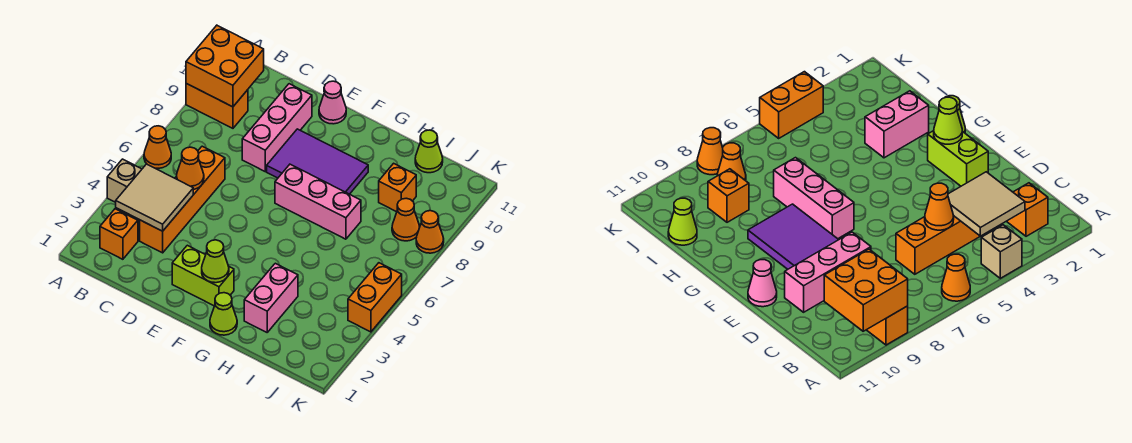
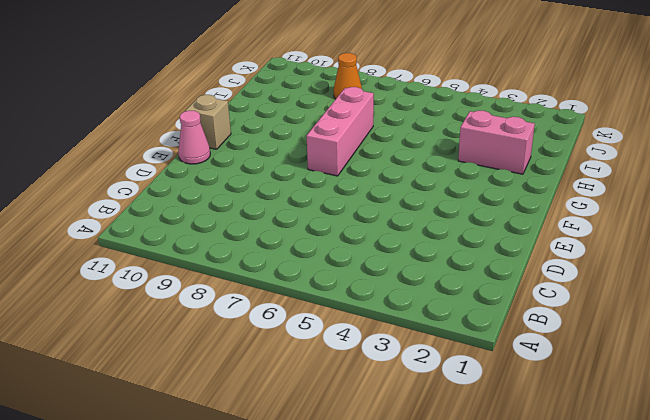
tan brick F11 level 1 -> tan brick A4 level 1
none -> orange cone A6 level 1
none -> orange brick A9:B9 level 1
none -> orange brick B2 level 1

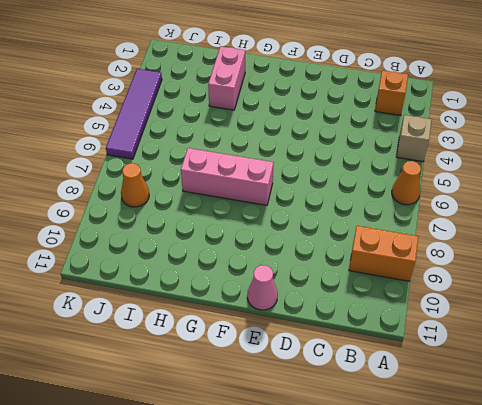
purple tile K3:K6 level 1 -> orange brick K4:K5 level 1
none -> orange brick C3:C6 level 1
none -> pink brick D8:D10 level 1
none -> lime brick E2:F2 level 1

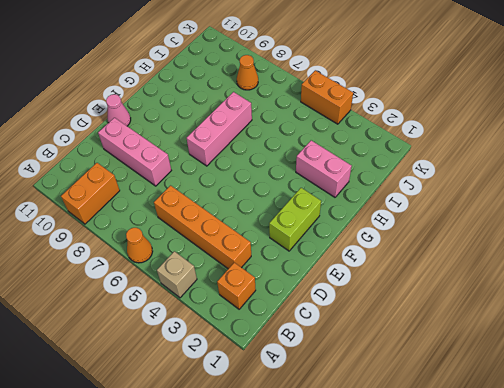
none -> purple tile E8:G9 level 1
none -> lime cone G1 level 1
none -> orange brick I9 level 1

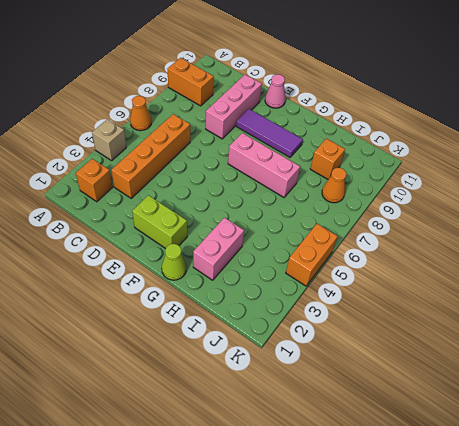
purple tile E9:G9 level 1 -> purple tile E8:G9 level 1
none -> lime cone I11 level 1
none -> orange cone K8 level 1
none -> orange brick A9:B10 level 2

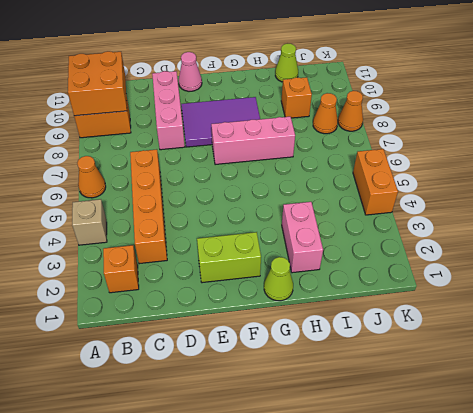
none -> tan tile B3:C4 level 2
none -> orange cone C5 level 2
none -> lime cone F2 level 2

